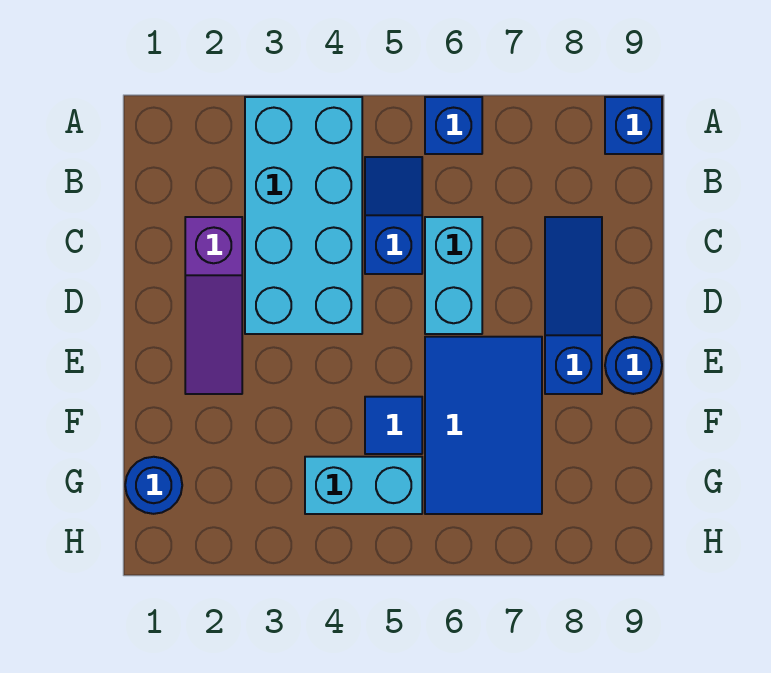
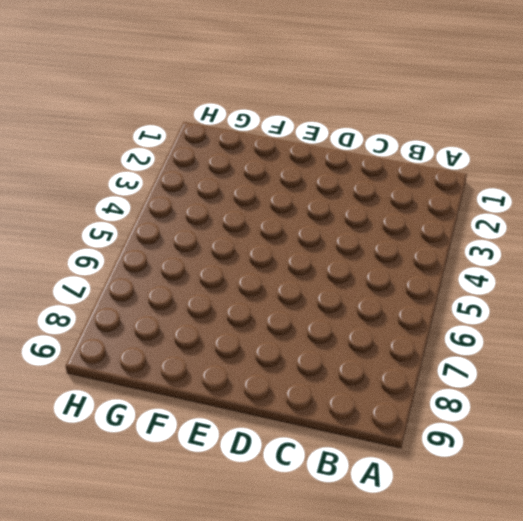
none -> cyan brick A3:D4 level 1
none -> blue brick A6 level 1
none -> blue brick A9 level 1

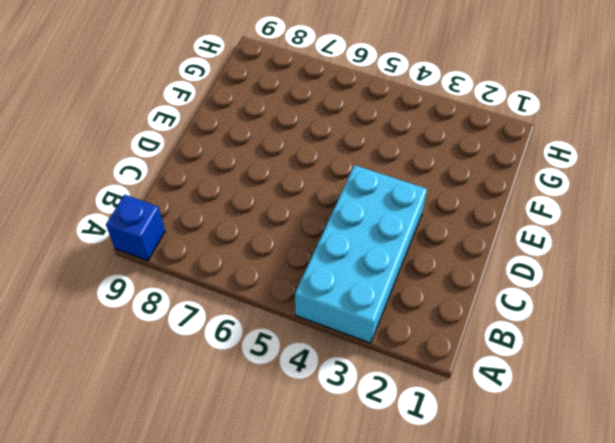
none -> blue brick A6 level 1
none -> blue slope B5:C5 level 1 top C
none -> purple slope C2:E2 level 1 top C

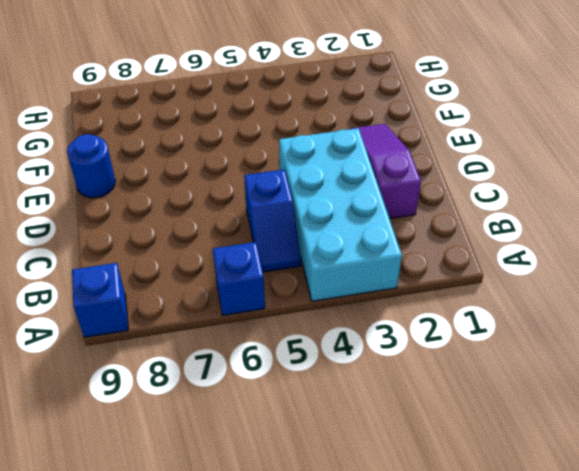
none -> cyan brick C6:D6 level 1
none -> blue slope C8:E8 level 1 top E
none -> blue tile E6:G7 level 1

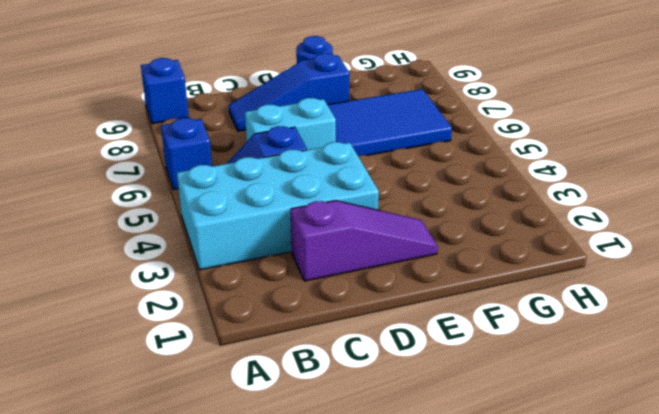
none -> blue tile F5 level 1
none -> blue round brick G1 level 1
none -> cyan brick G4:G5 level 1

